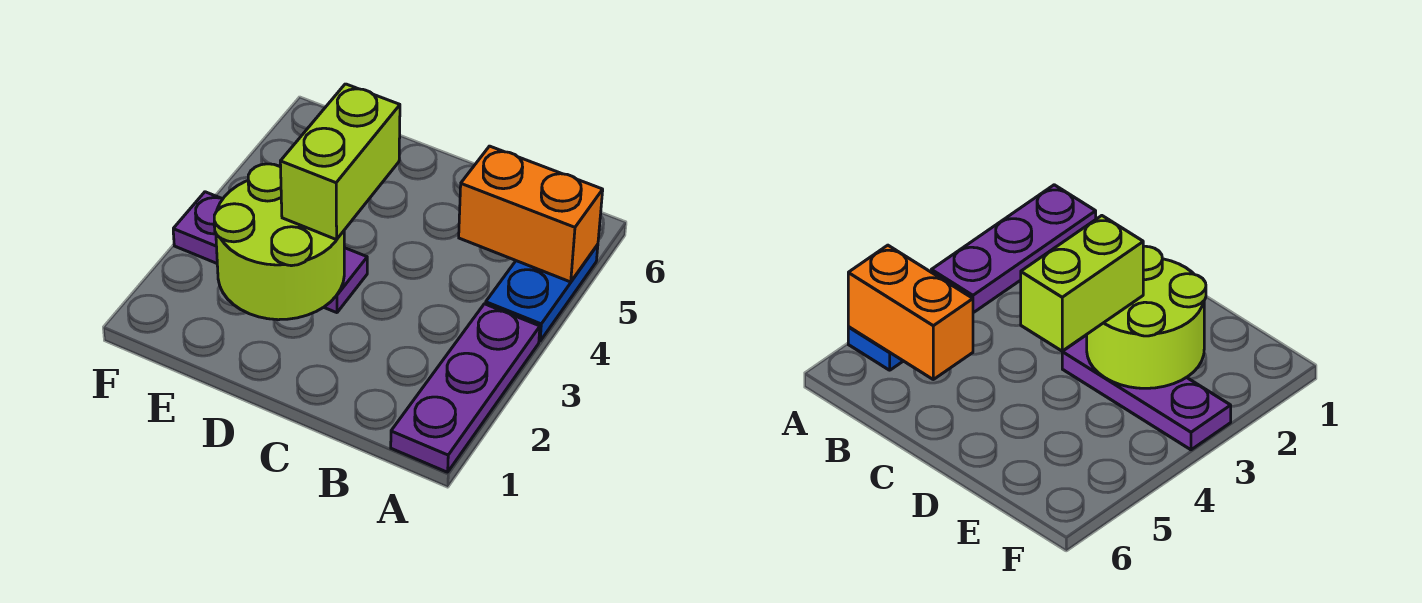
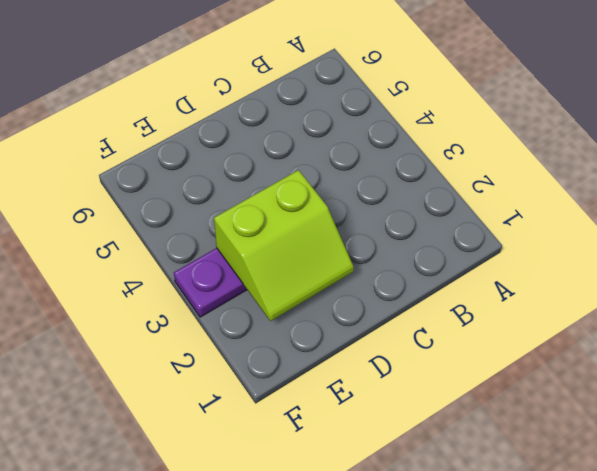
lime slope D2:E3 level 2 top 3 -> lime round brick D2:E3 level 2
none -> purple plate A1:A3 level 1
none -> blue plate A4:A5 level 1

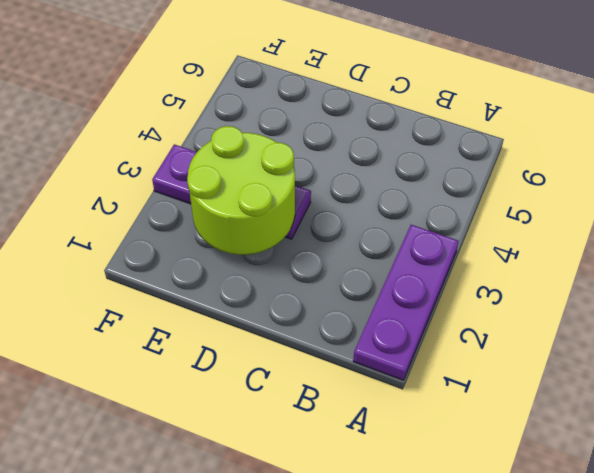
none -> blue plate A4:A5 level 1
none -> orange brick A5:B5 level 2

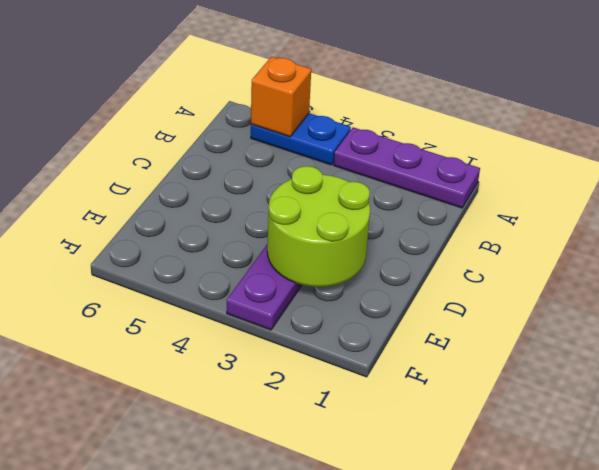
orange brick A5 level 2 -> orange brick A5:B5 level 2
none -> lime brick D3:D4 level 3

